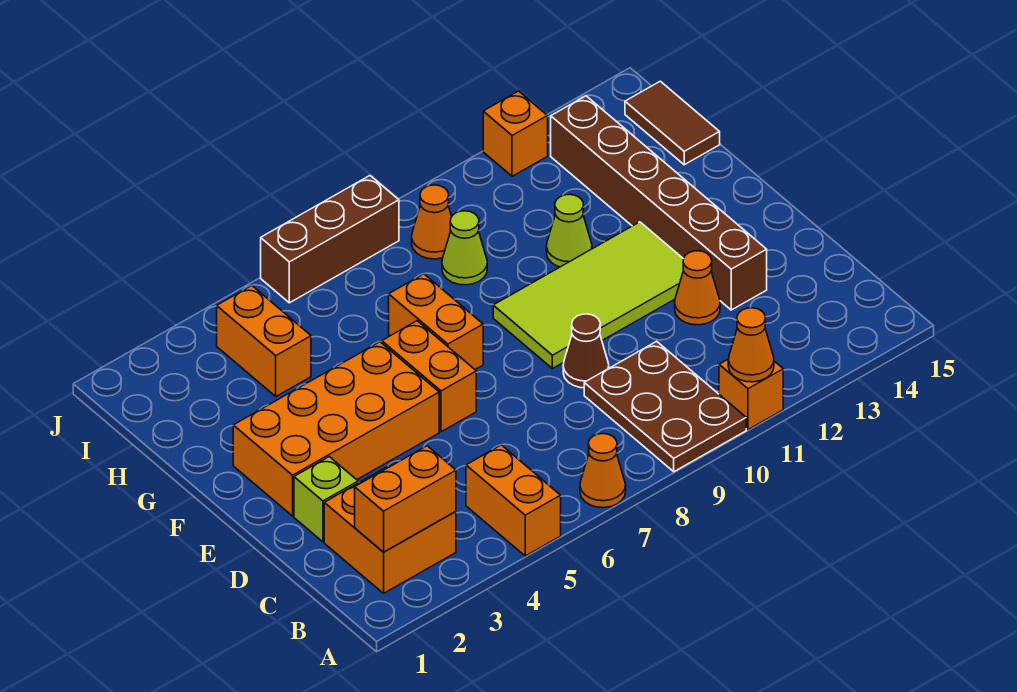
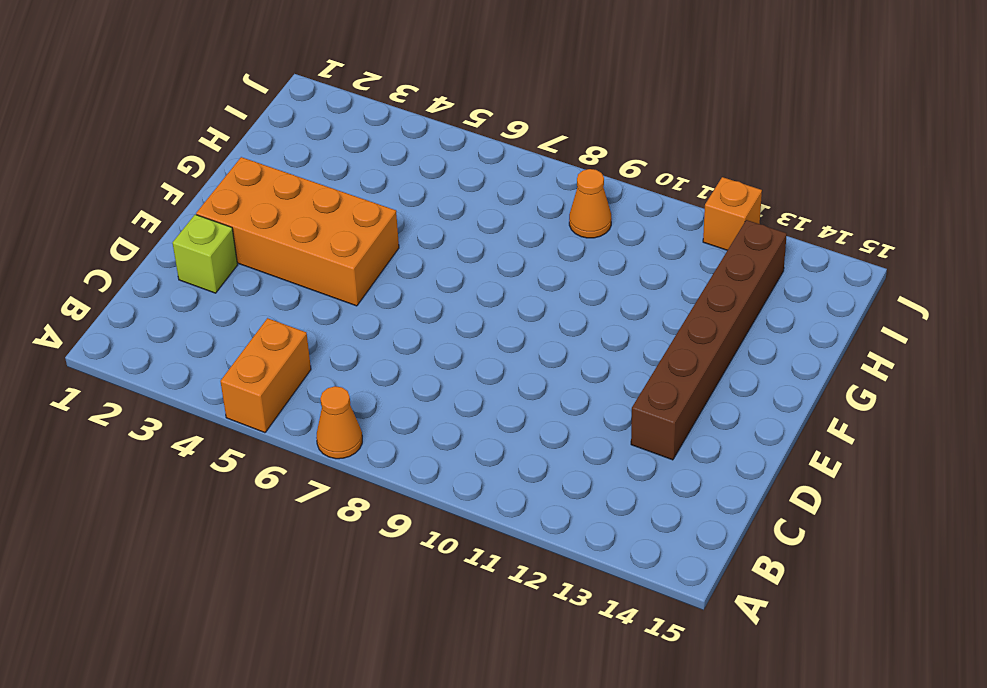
none -> brown plate A9:C10 level 1
none -> orange brick A11 level 1
none -> orange brick B2:C3 level 1

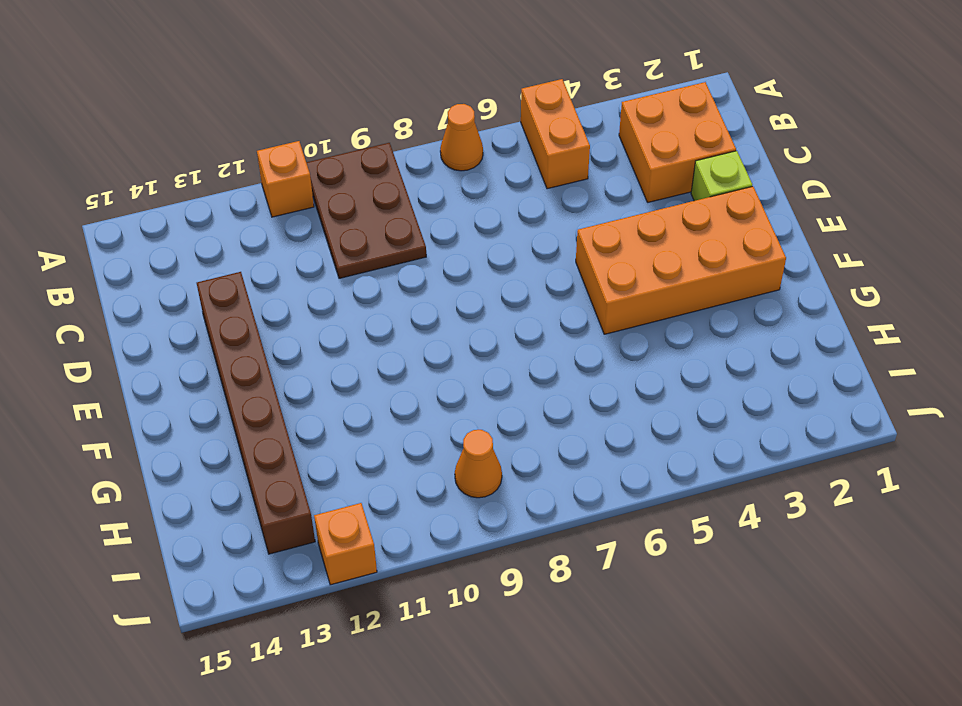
none -> brown cone D9 level 1
none -> orange cone D12 level 1
none -> orange brick E6:F6 level 1

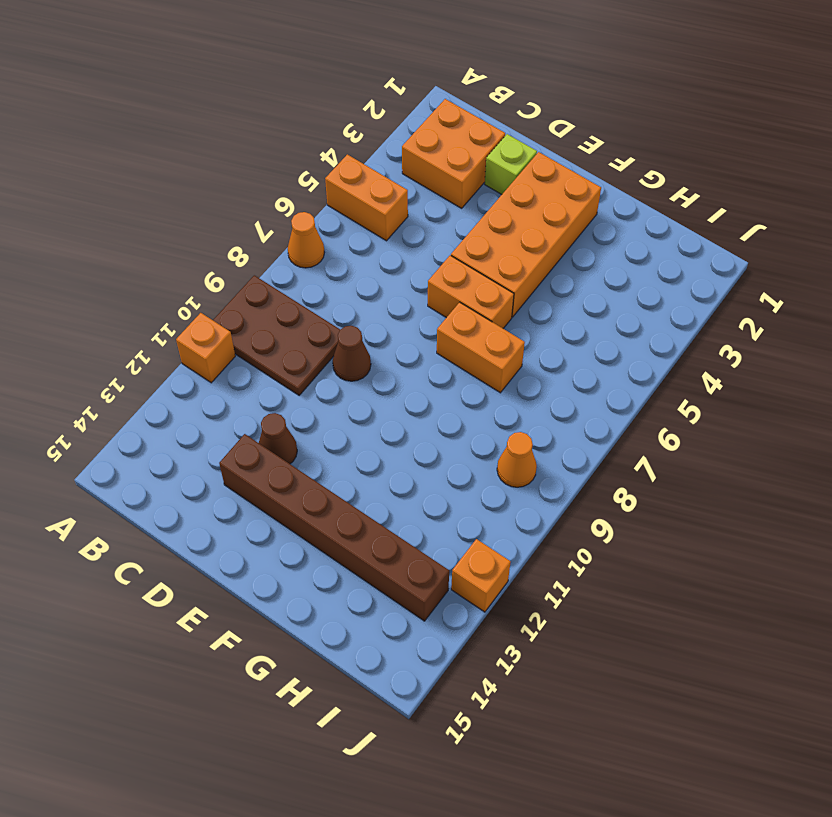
brown cone D12 level 1 -> orange cone D12 level 1
none -> lime tile E9:F12 level 1
none -> lime cone G11 level 1
none -> orange brick H4:I4 level 1

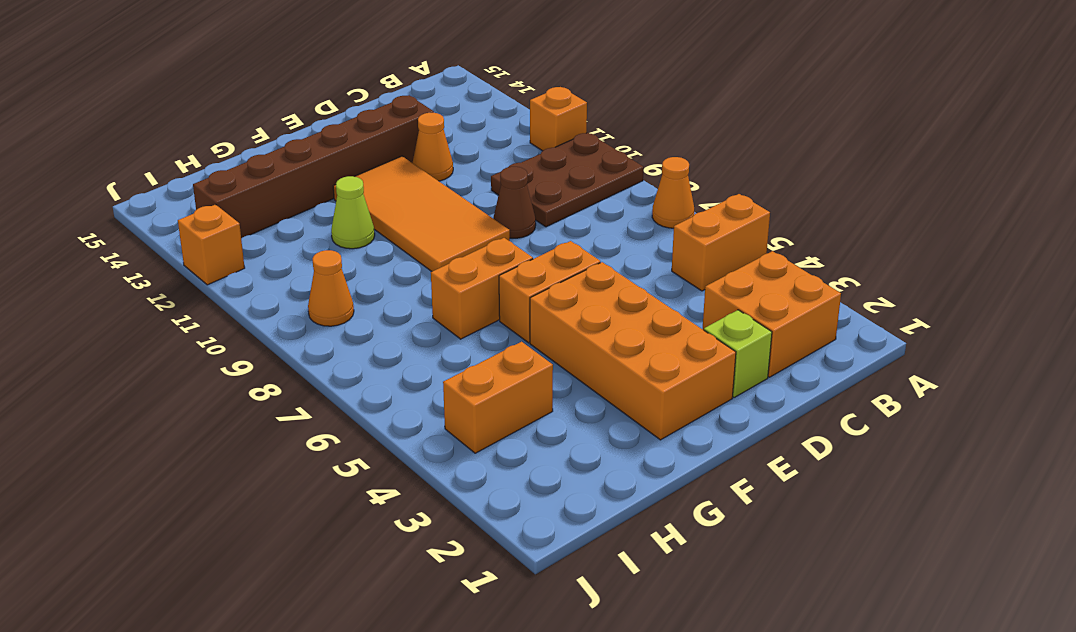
orange tile E9:F12 level 1 -> lime tile E9:F12 level 1
none -> lime cone H9 level 1
none -> brown tile H15:I15 level 1
none -> brown brick J6:J8 level 1

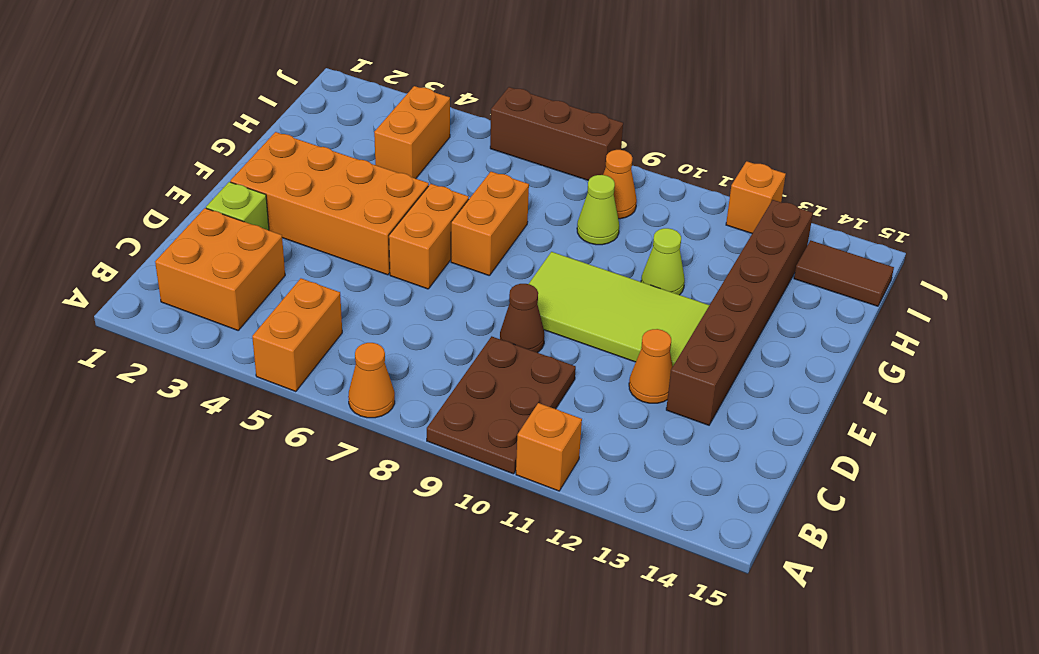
brown tile I14:I15 level 1 -> brown tile H15:I15 level 1
none -> orange cone A11 level 2
none -> orange brick B2:B3 level 2

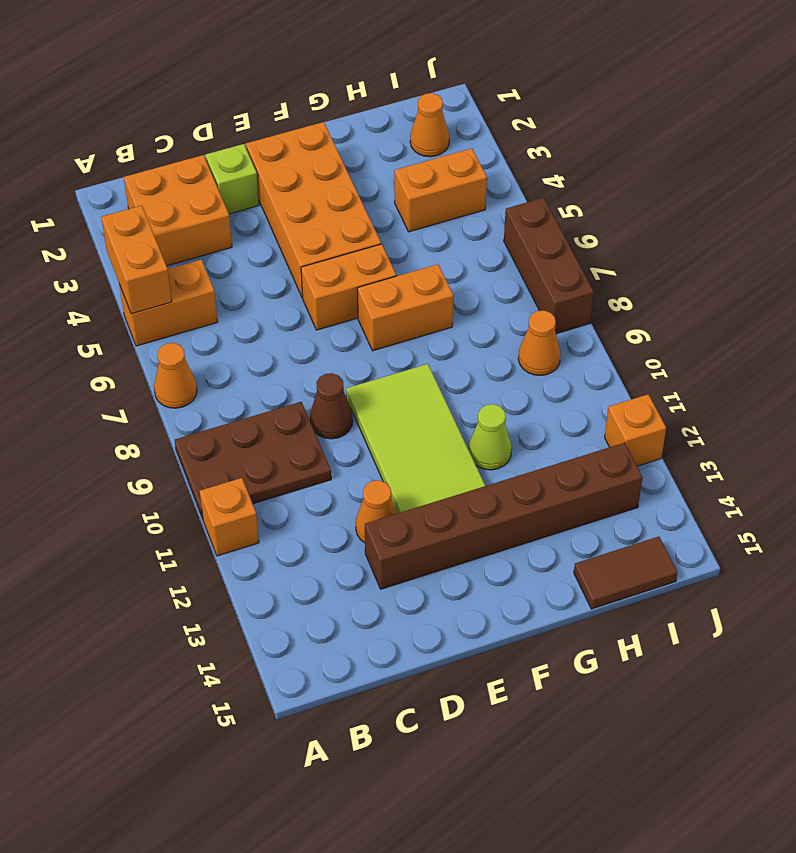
orange brick A4:A5 level 2 -> orange brick B2:B3 level 2
orange cone I2 level 1 -> orange cone A11 level 2
none -> lime cone H9 level 1

